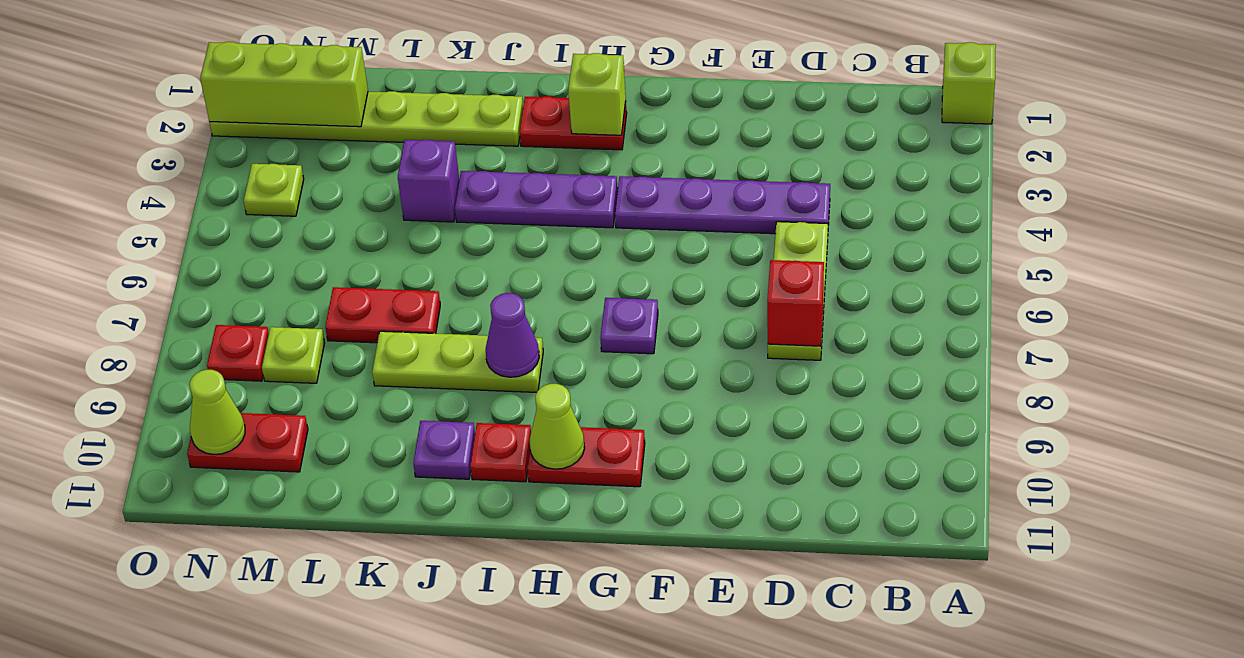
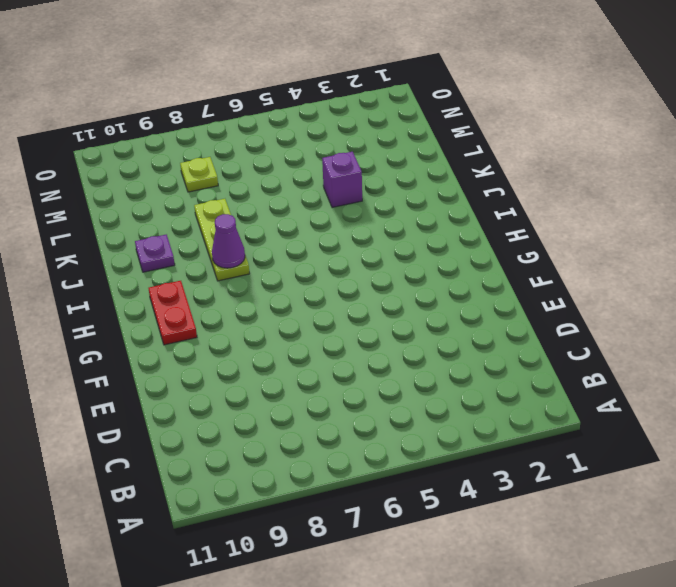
none -> lime brick A1 level 1
none -> purple plate D4:G4 level 1
none -> lime plate D5:D7 level 1

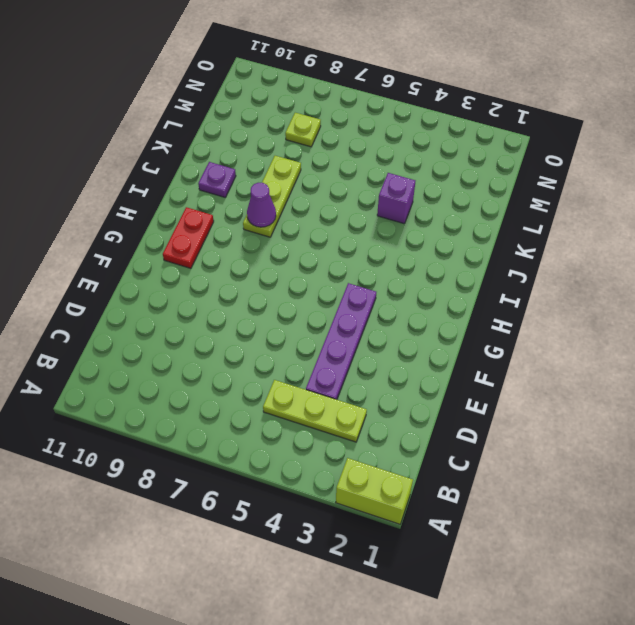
lime brick A1:A2 level 1 -> lime brick A1 level 1
lime plate C3:C5 level 1 -> lime plate D5:D7 level 1
none -> purple plate G7 level 1
none -> red plate H2:I2 level 1
none -> purple plate H4:J4 level 1

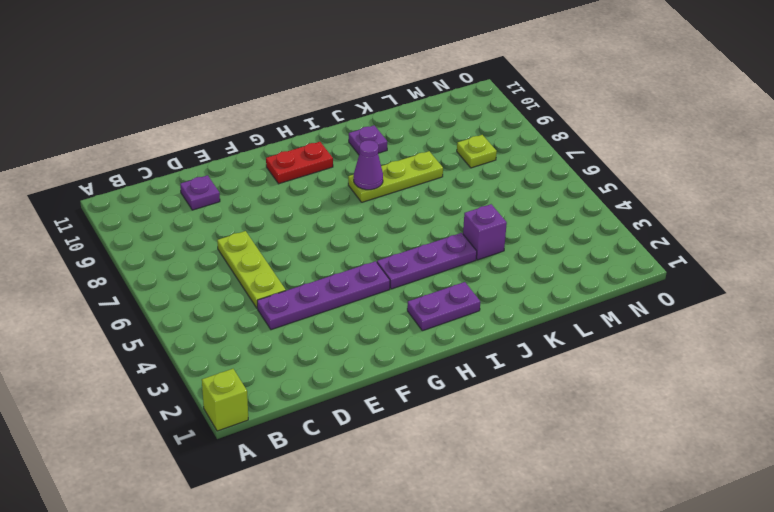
purple plate D10 level 1 -> purple plate G7 level 1
purple plate H2:I2 level 1 -> red plate H2:I2 level 1
none -> red plate I10 level 1
none -> lime plate J2:O2 level 1
none -> red plate K7:L7 level 1

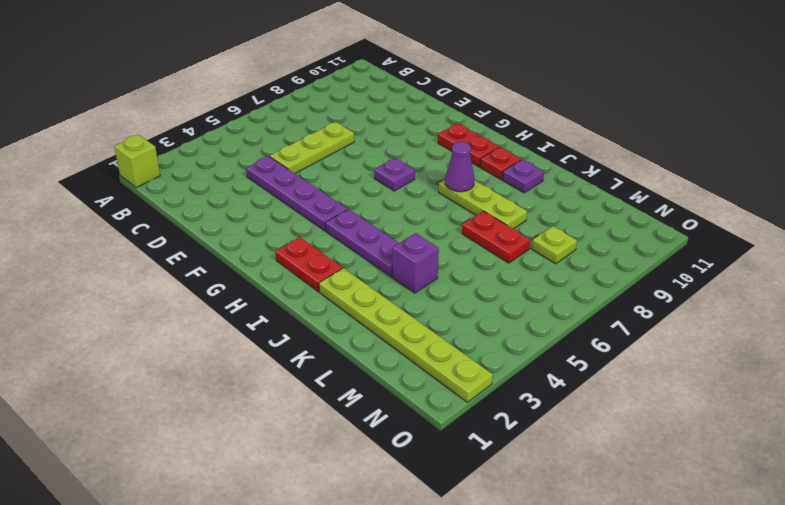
none -> red plate M10:N10 level 1
none -> lime plate N4 level 1
none -> red plate N8 level 1

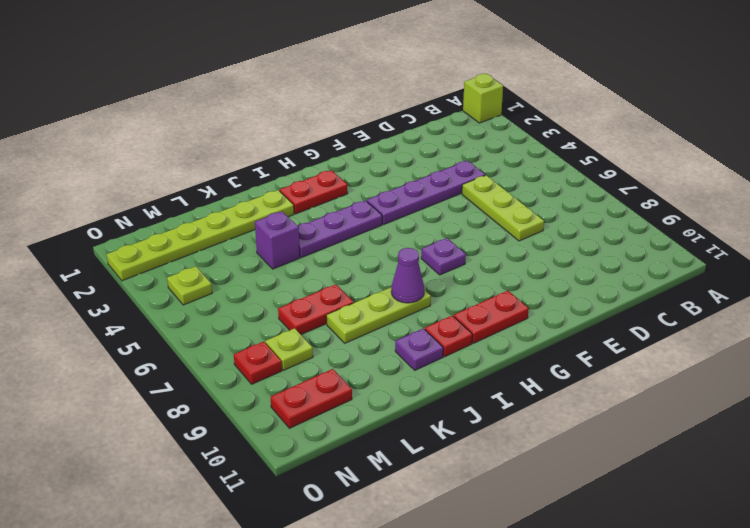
none -> red brick D7 level 2
none -> lime brick H2 level 2
none -> lime cone H10 level 2

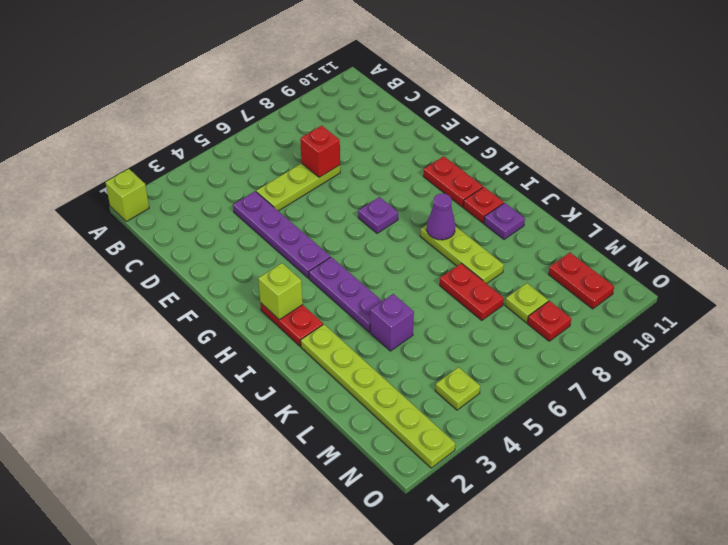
none -> lime cone H10 level 2
none -> lime brick M2:O2 level 2
none -> lime cone N10 level 2

